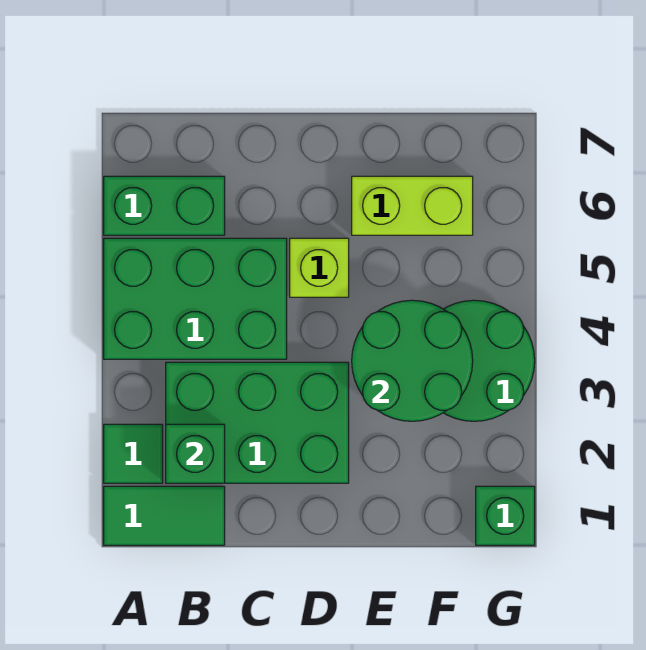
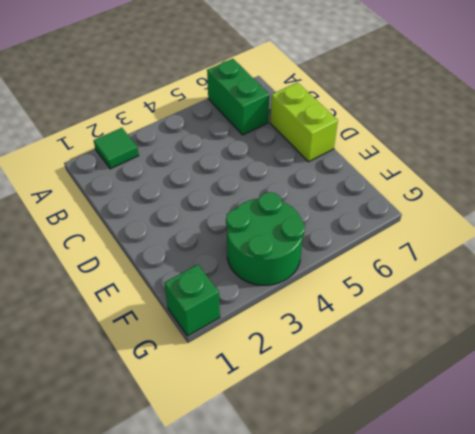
lime brick C7:D7 level 1 -> lime brick E6:F6 level 1
none -> green tile A1:B1 level 1
none -> green brick A4:C5 level 1

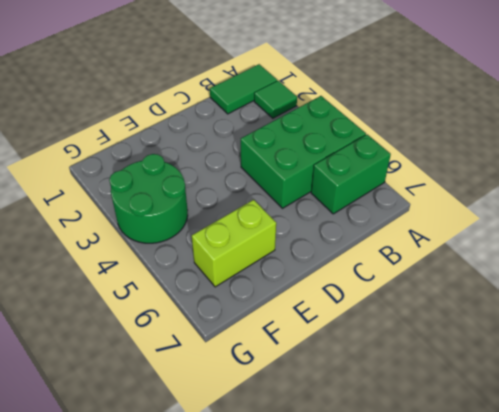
none -> green brick B2:D3 level 1
none -> lime brick D5 level 1

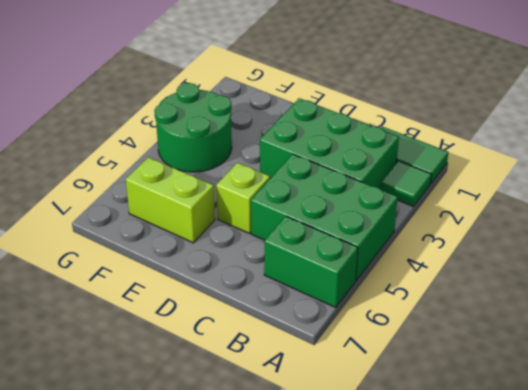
none -> green brick G1 level 1
none -> green brick B2 level 2

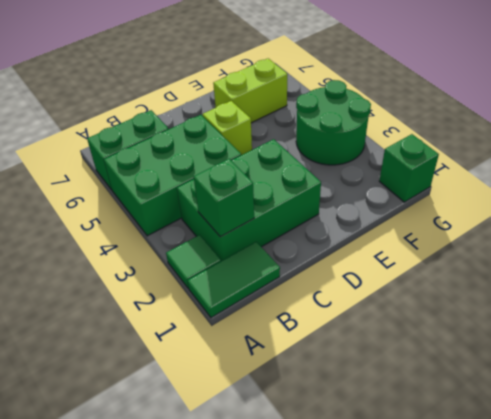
none -> green round brick E3:F4 level 2

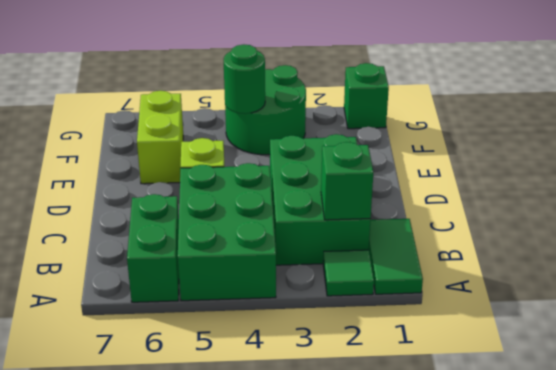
green round brick F4 level 2 -> green round brick E3:F4 level 2

